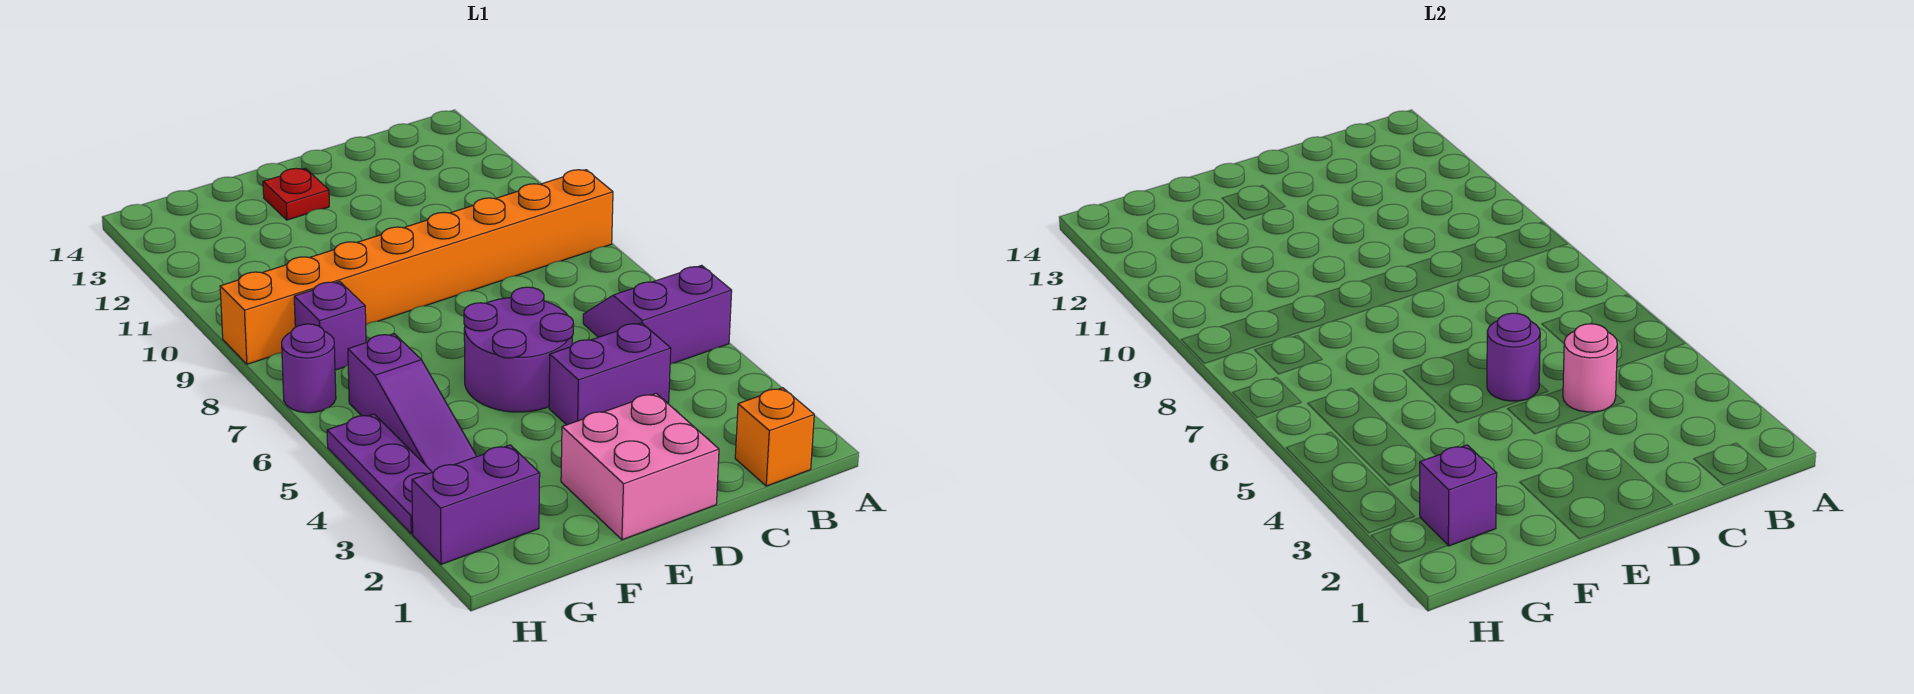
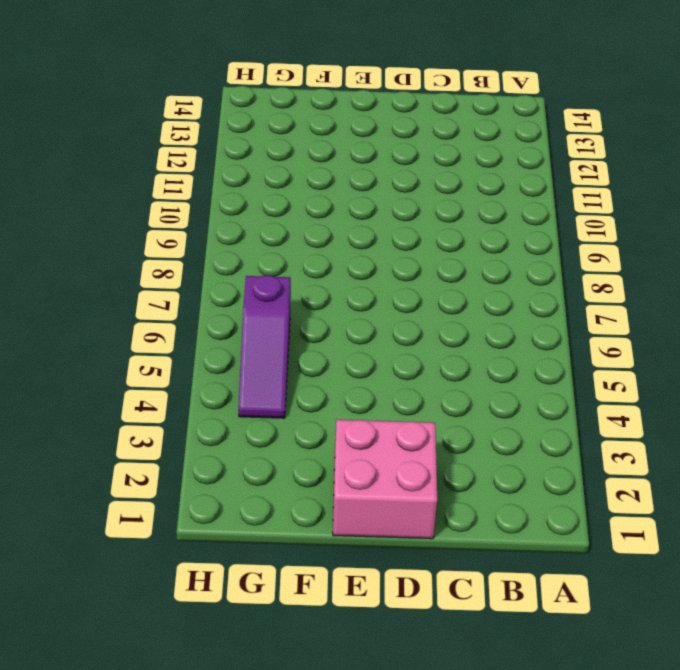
none -> purple slope A5:B6 level 1 top 5
none -> orange brick A9:H9 level 1
none -> orange brick B1 level 1

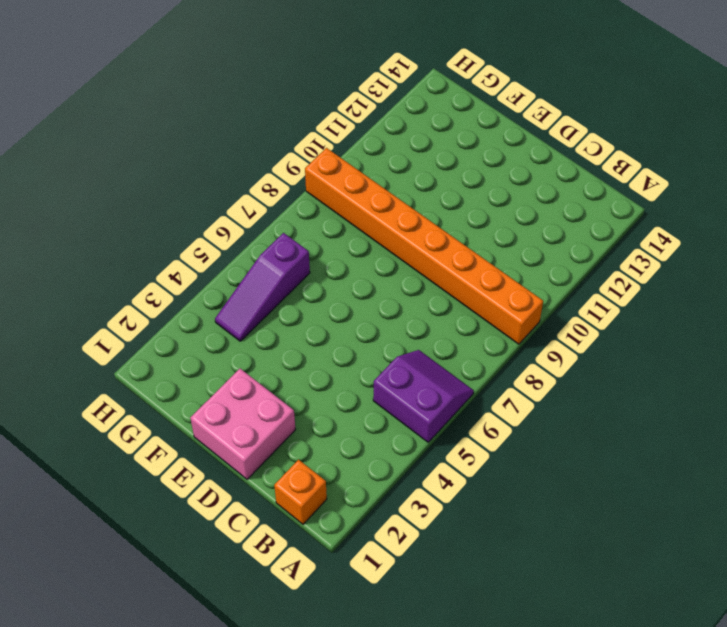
none -> purple brick C4:D4 level 1
none -> purple round brick D5:E6 level 1
none -> red plate E13 level 1

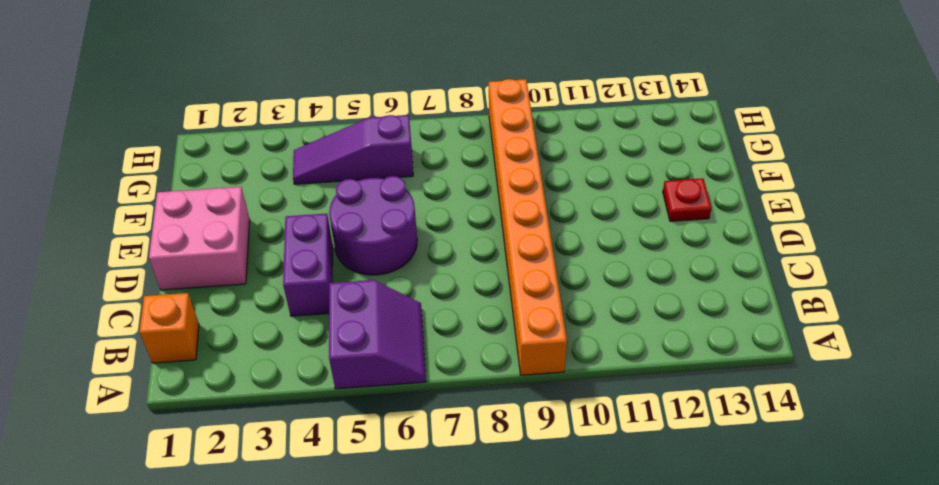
none -> purple brick G2:H2 level 1
none -> purple brick G8 level 1
none -> purple plate H3:H5 level 1

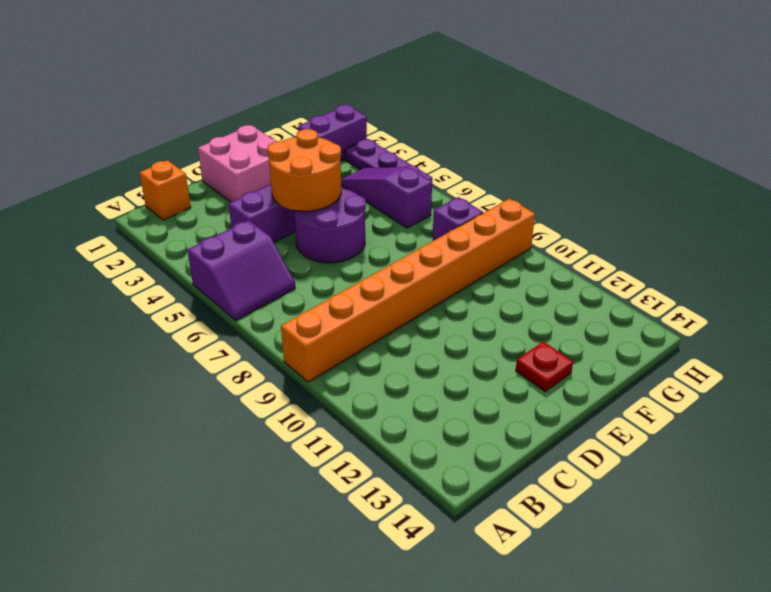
orange round brick D4:E5 level 2 -> purple round brick D5 level 2
none -> purple round brick H7 level 1
none -> pink round brick C4 level 2
none -> purple brick G2 level 2

